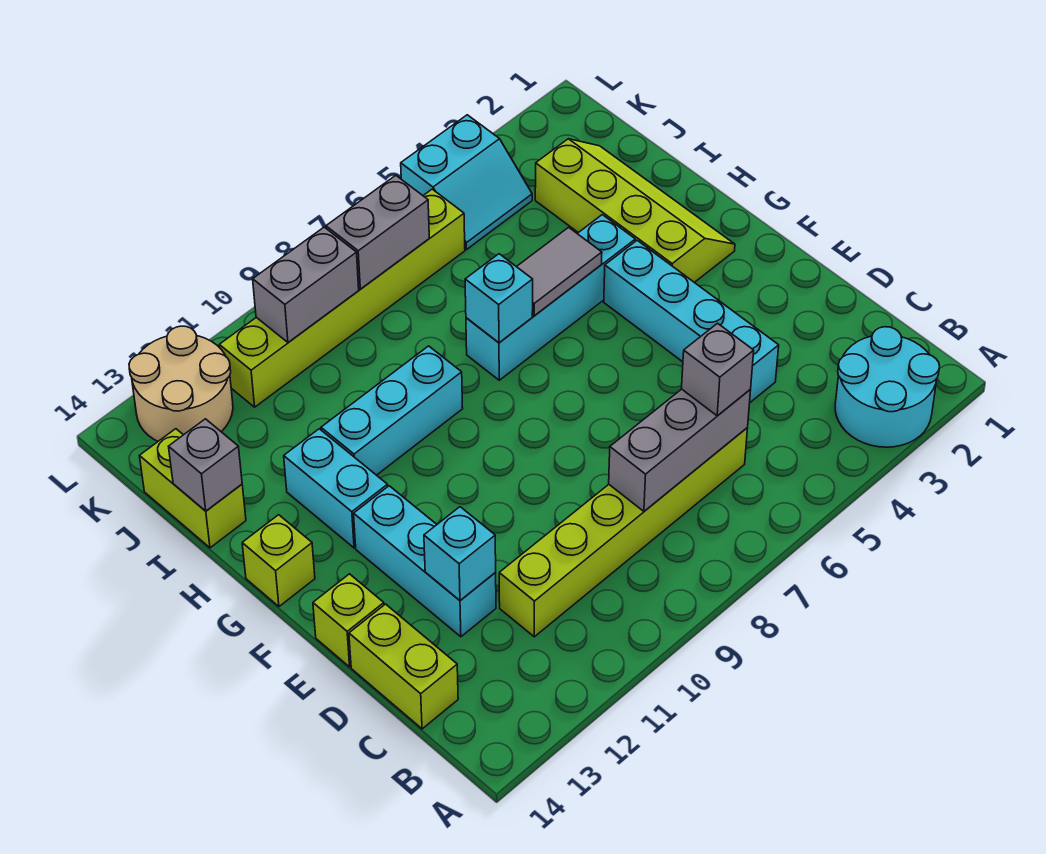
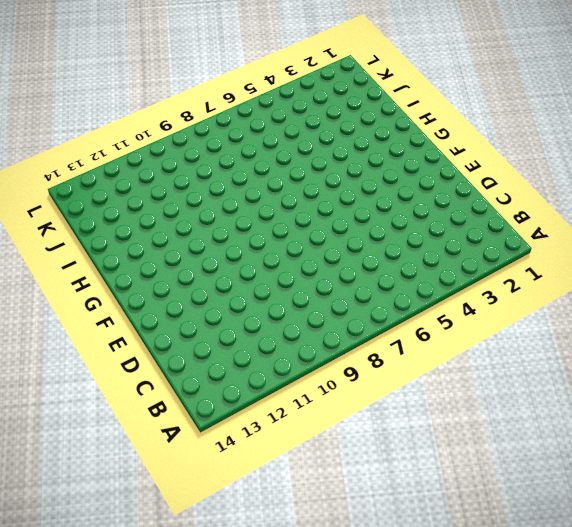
none -> cyan round brick A2:B3 level 1
none -> lime brick C6:C11 level 1
none -> lime brick C14:D14 level 1

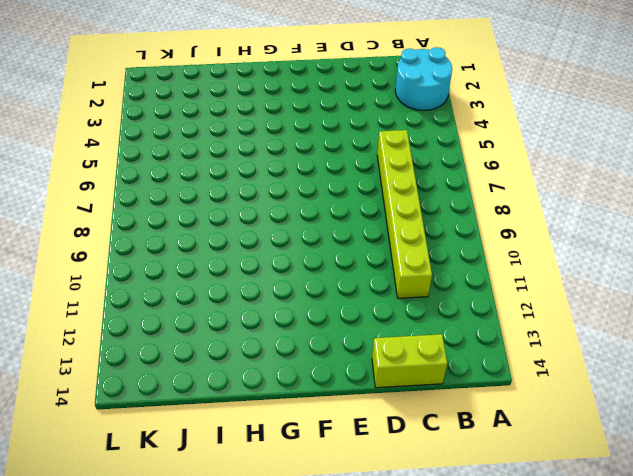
none -> cyan brick D4:G4 level 1
none -> cyan brick D12:F12 level 1
none -> lime brick E14 level 1

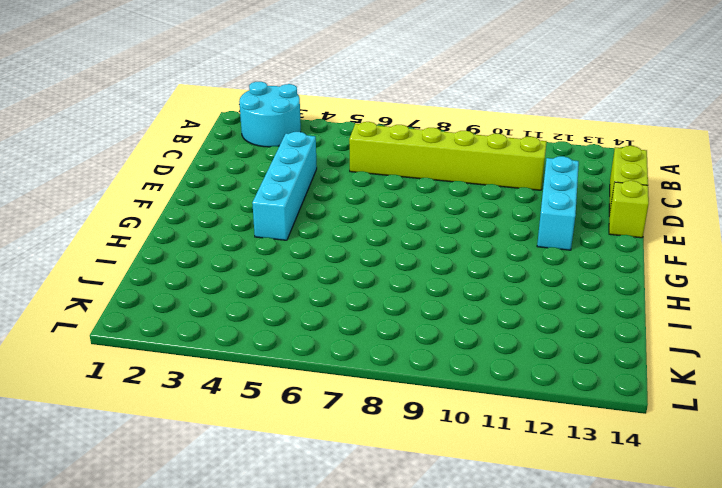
none -> lime slope G2:J3 level 1 top 3
none -> cyan brick G12:H12 level 1
none -> lime brick G14 level 1

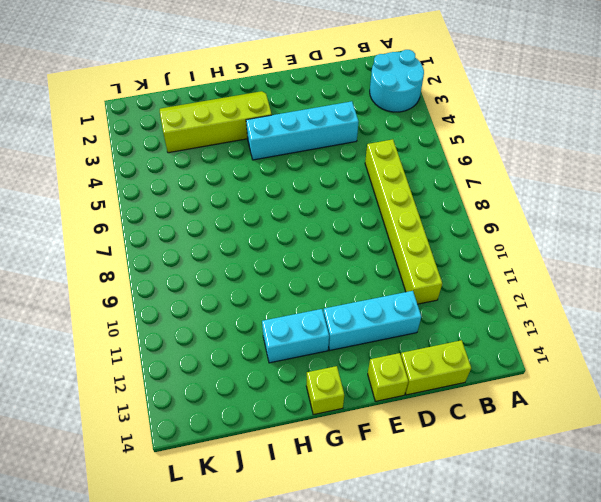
none -> cyan brick H4:H7 level 1
none -> cyan brick H9:H11 level 1
none -> lime brick I14:J14 level 1

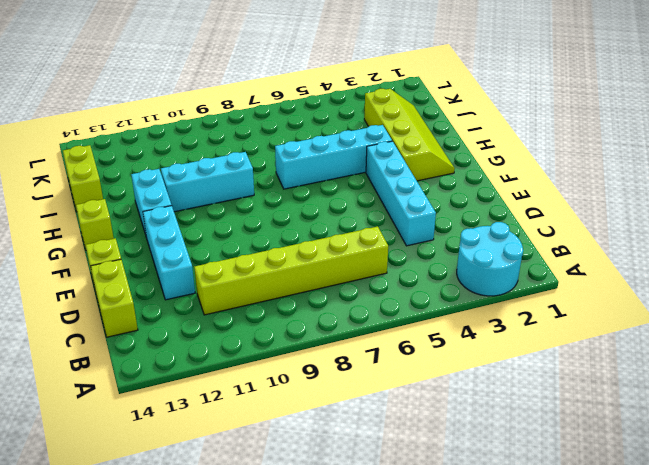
none -> cyan slope K4:L5 level 1 top L
none -> lime brick K6:K11 level 1
none -> tan round brick K12:L13 level 1

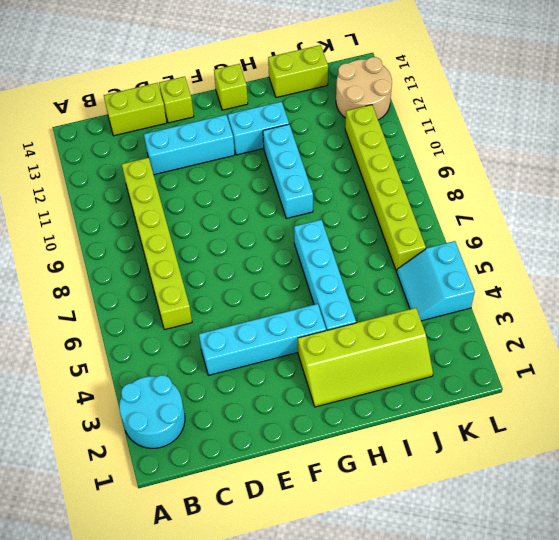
none -> grey brick C6:C8 level 2
none -> cyan brick D12 level 2
none -> grey tile H5:H6 level 2

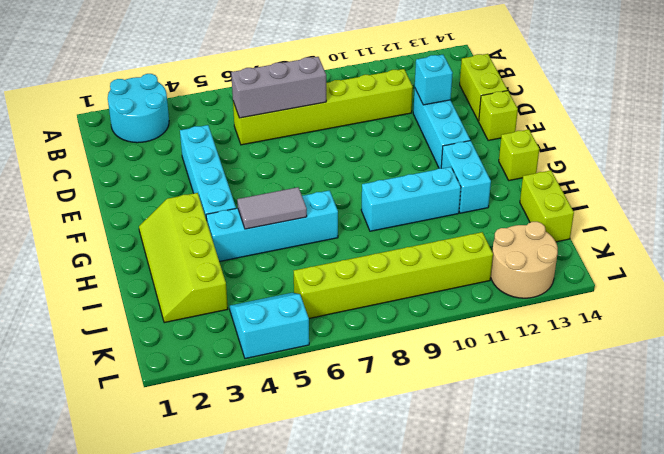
none -> cyan brick H7 level 2
none -> grey brick I14 level 2
none -> grey brick K7:K8 level 2

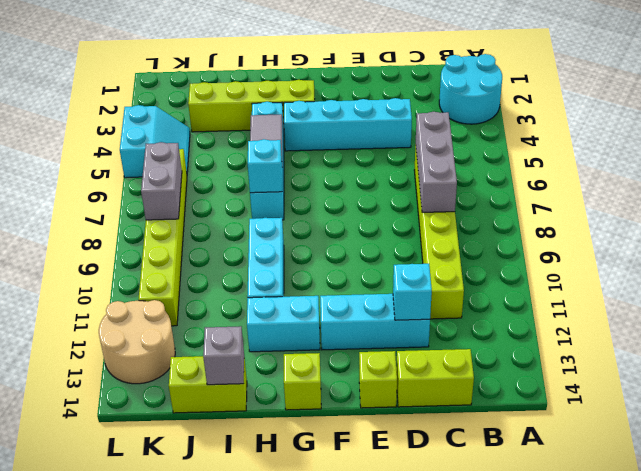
none -> grey brick K9:K10 level 2
none -> grey brick C6 level 3

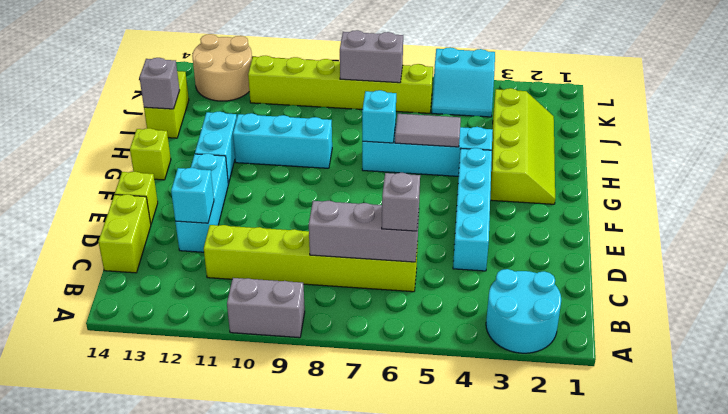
grey brick A9:A10 level 1 -> grey brick K9:K10 level 2

